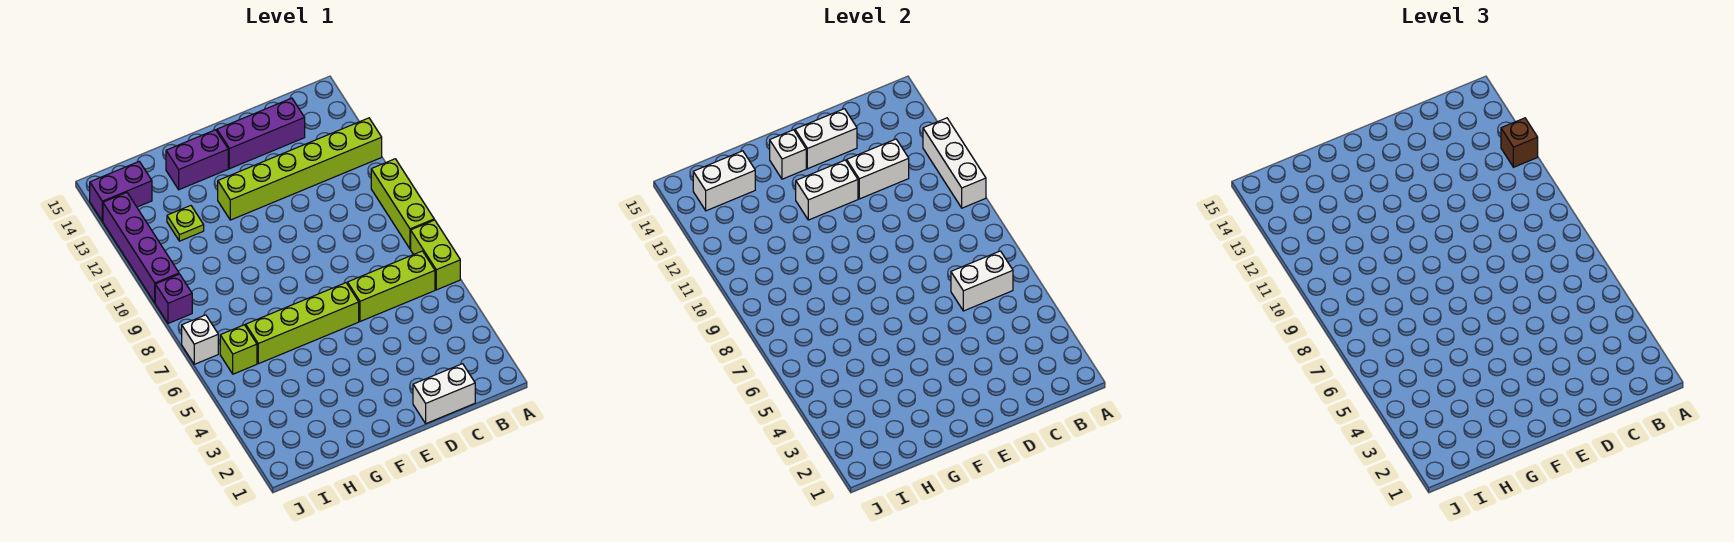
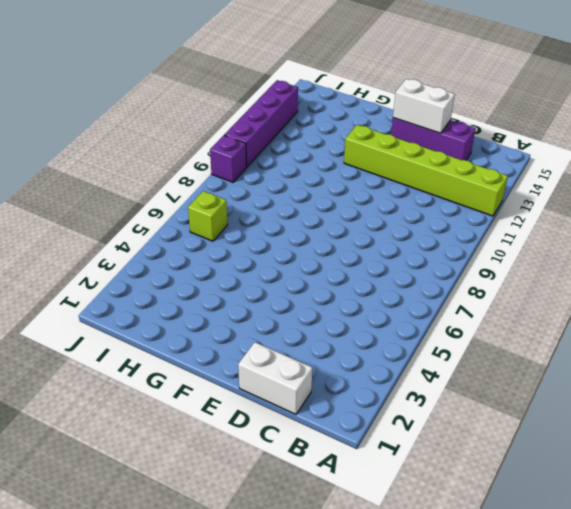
none -> lime brick A6:A7 level 1
none -> lime brick A8:A10 level 1
none -> lime brick B6:D6 level 1

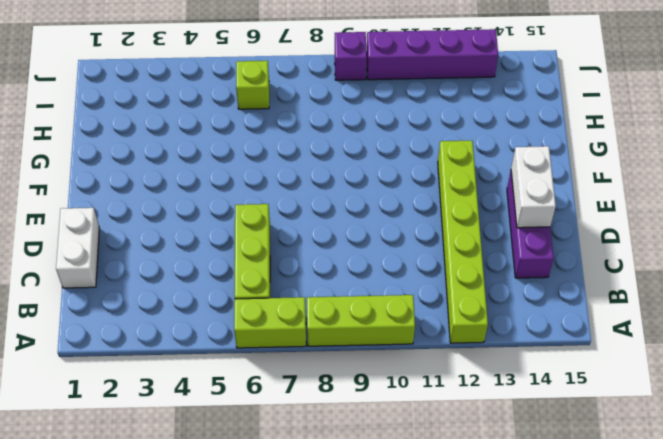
none -> lime brick E6:H6 level 1
none -> purple brick F14:G14 level 1
none -> lime plate H12 level 1

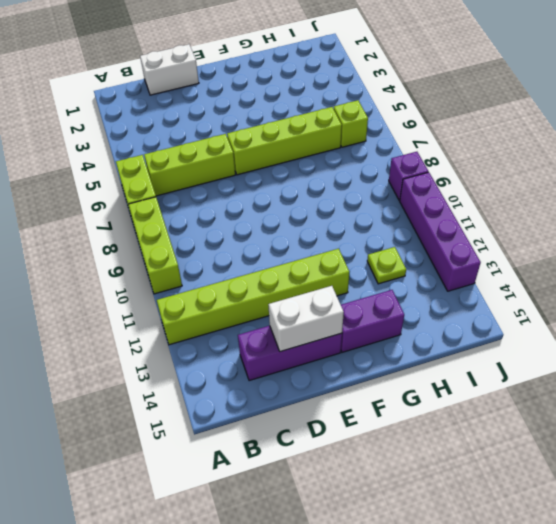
none -> purple brick I14:J14 level 1
none -> white brick J7 level 1
none -> white brick A10:A12 level 2

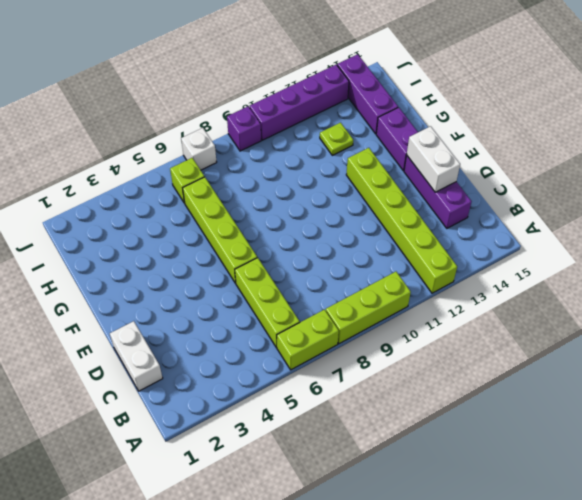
purple brick H14:J14 level 1 -> purple brick I14:J14 level 1
none -> white brick A10:A12 level 2
none -> white brick B6:C6 level 2
none -> white brick C12:D12 level 2

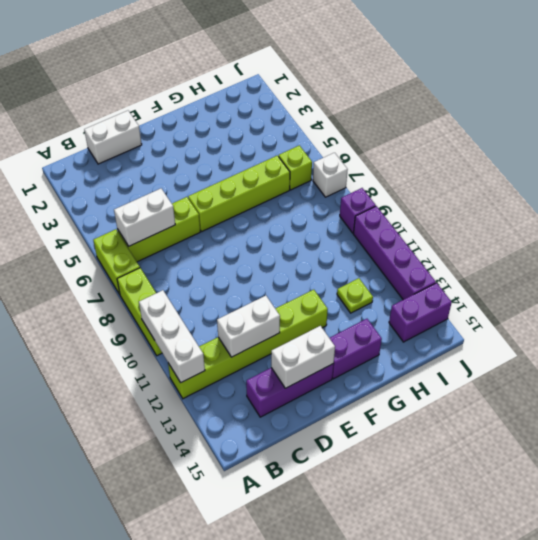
none -> white brick E12:F12 level 2
none -> white brick F14 level 2
none -> white brick H14:I14 level 2

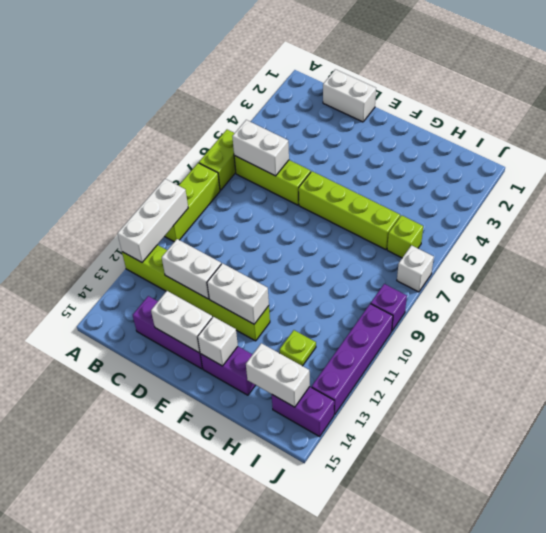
none -> brown brick A12 level 3

